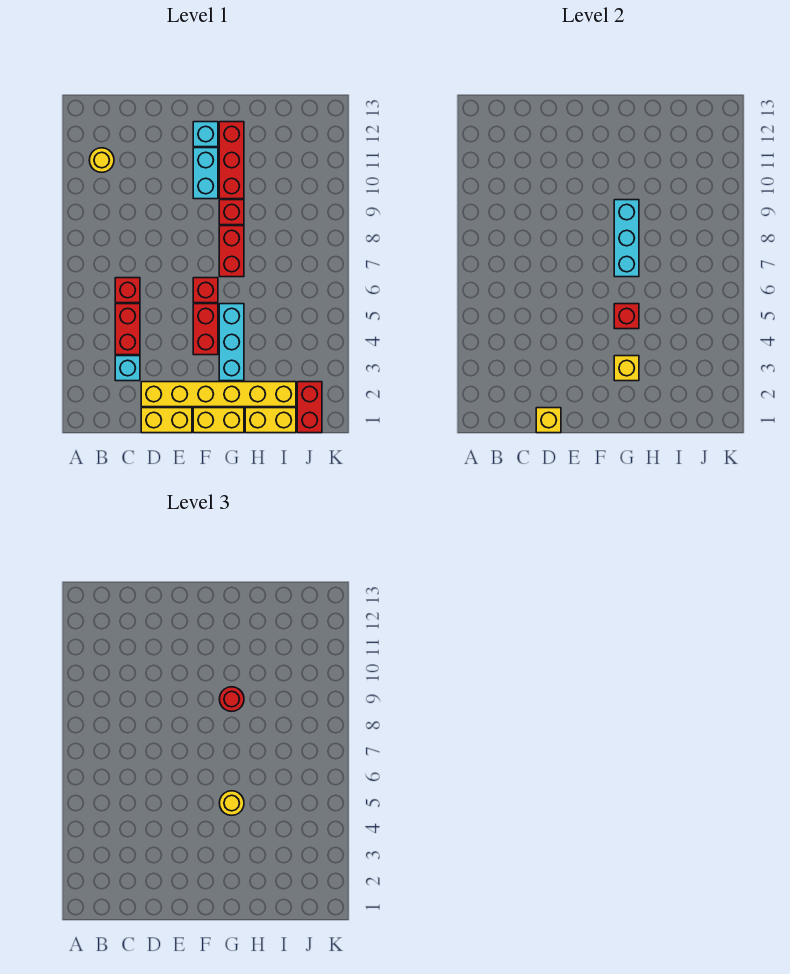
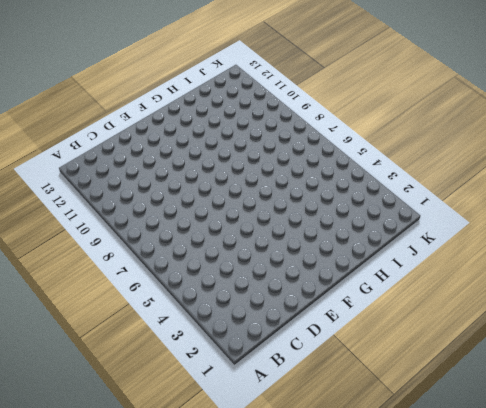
none -> yellow round brick B11 level 1
none -> cyan brick C3 level 1
none -> red brick C4:C5 level 1

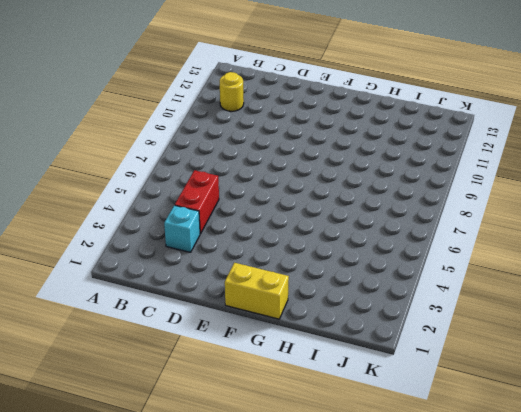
none -> red brick C6 level 1
none -> yellow brick D1:E1 level 1
none -> yellow brick D2:I2 level 1

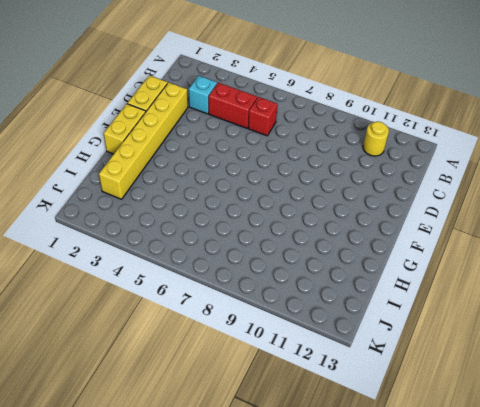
none -> red brick F4:F5 level 1
none -> red brick F6 level 1
none -> cyan brick F10:F11 level 1

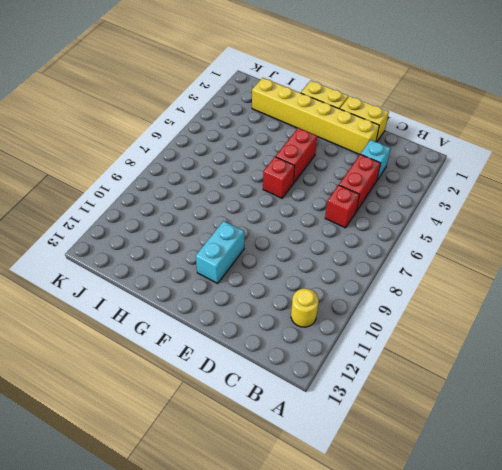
none -> cyan brick F12 level 1
none -> cyan brick G3:G5 level 1
none -> red brick G7:G8 level 1

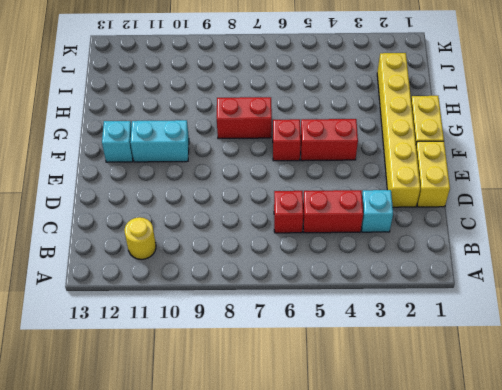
none -> cyan brick G3:G5 level 1
none -> red brick G9 level 1
none -> red brick G10:G12 level 1

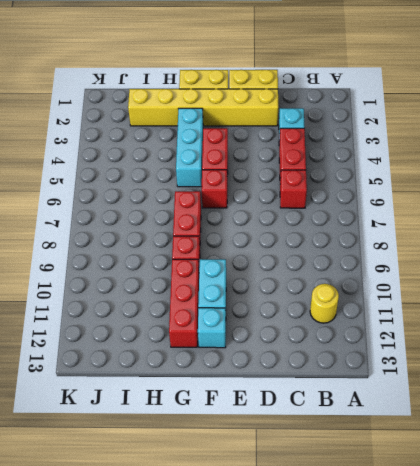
none -> yellow brick H1:I1 level 1
none -> red brick J1:J2 level 1
none -> yellow brick D1 level 2

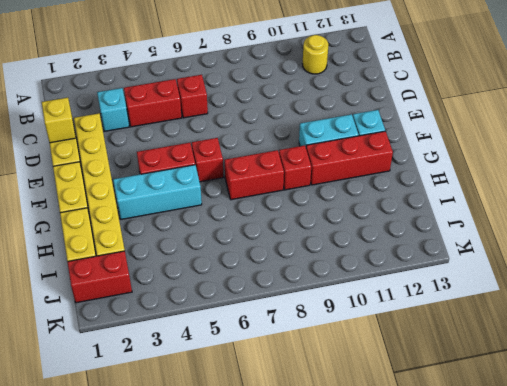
none -> yellow brick G3 level 2
none -> red brick G5 level 2
none -> cyan brick G7:G9 level 2

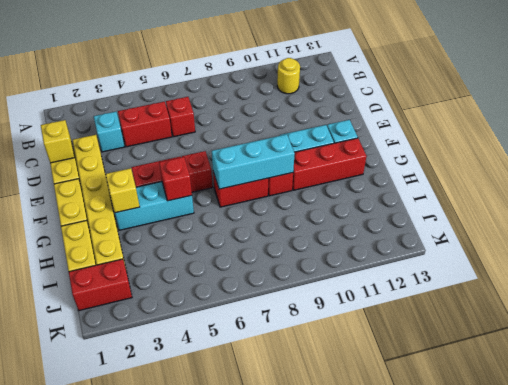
none -> yellow round brick G5 level 3
none -> red round brick G9 level 3

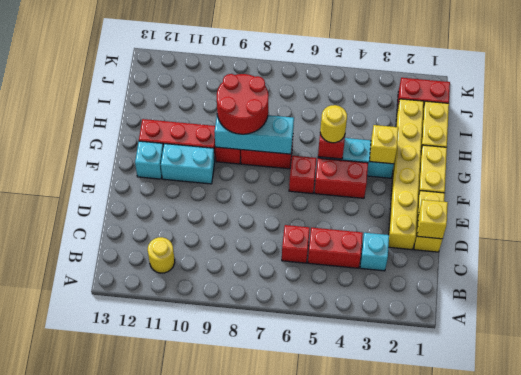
red round brick G8:H9 level 3 -> red round brick G9 level 3

